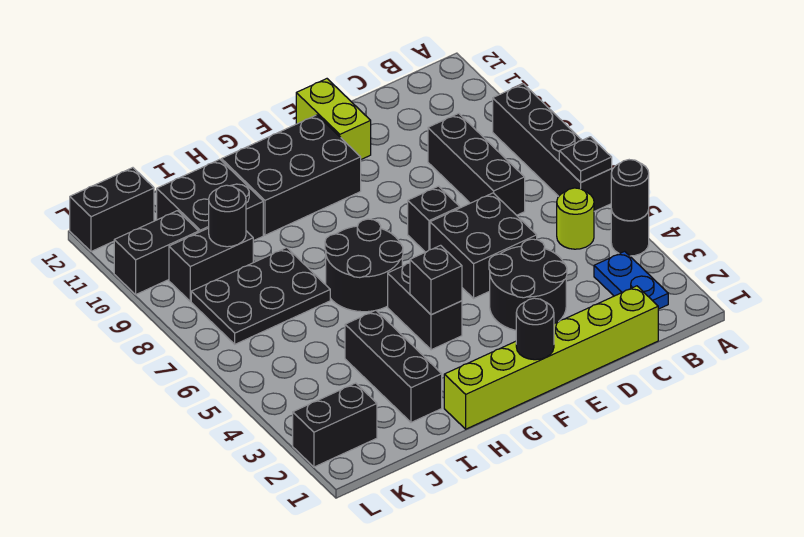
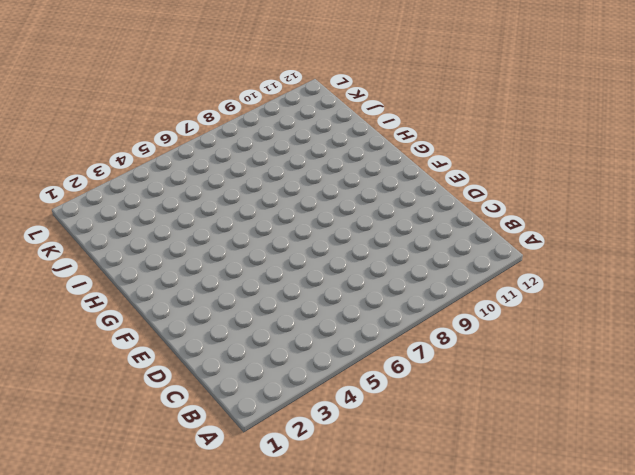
none -> black round brick A4 level 1
none -> black brick A6:A9 level 1
none -> blue plate B2:B3 level 1

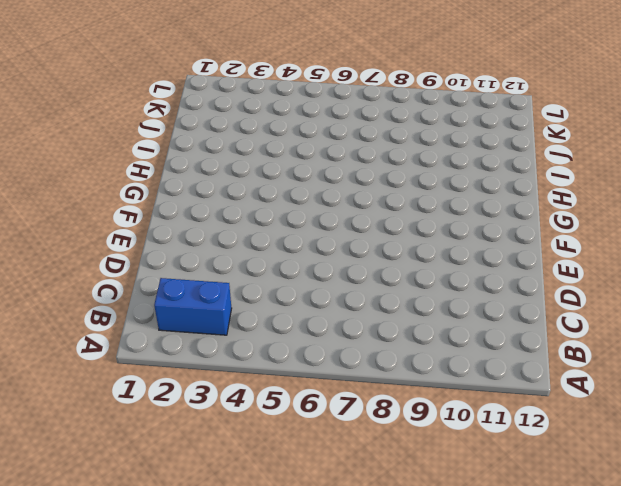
blue brick B2:B3 level 1 -> blue plate B2:B3 level 1
none -> black round brick A4 level 1
none -> black brick A6:A9 level 1
none -> lime round brick B5 level 1

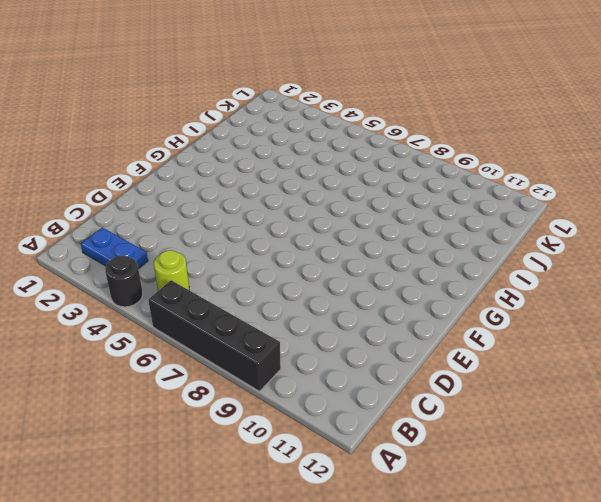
none -> lime brick C1:H1 level 1
none -> black brick C7:C9 level 1
none -> black round brick D3:E4 level 1

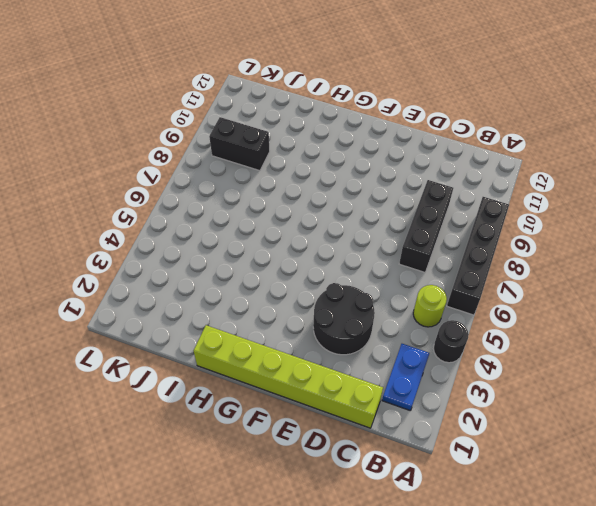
none -> black brick D5:E6 level 1
none -> black brick E7 level 1
none -> lime brick E11:E12 level 1

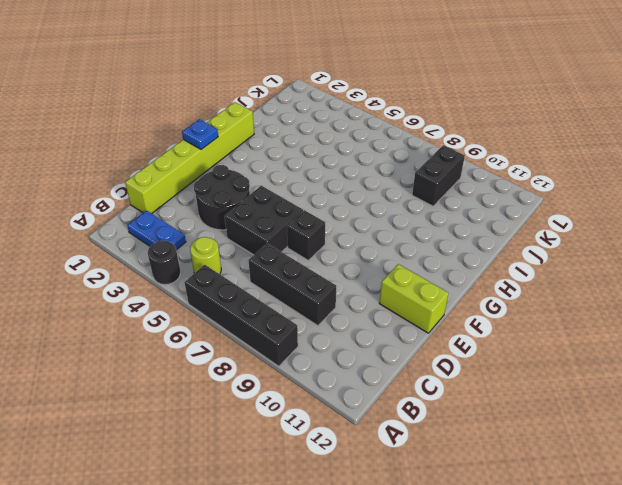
blue plate F1 level 2 -> black round brick F1 level 2
none -> black brick F10:H11 level 1
none -> black brick G4:G5 level 1
none -> black round brick G6:H7 level 1

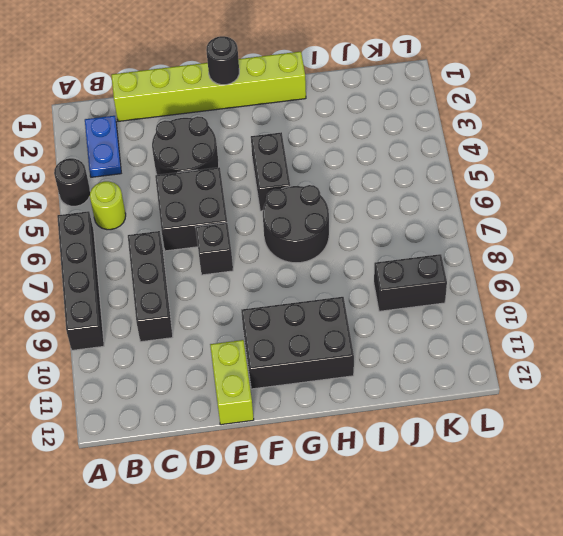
none -> black brick I2:I4 level 1
none -> black plate I7:K8 level 1
none -> black brick I10:J11 level 1

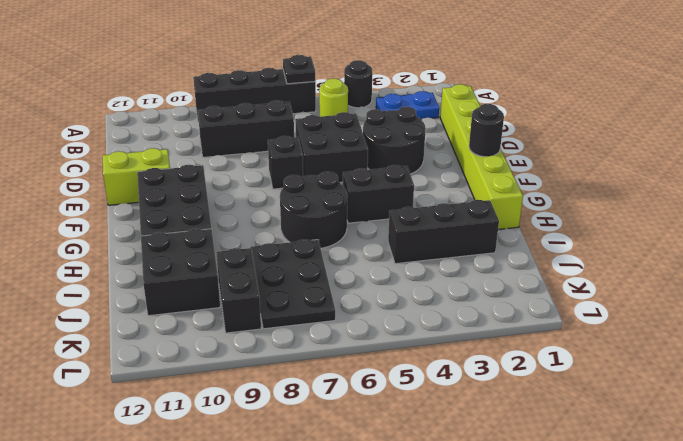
none -> black brick K2:L2 level 1
none -> black brick K10:L10 level 1
none -> black brick K12:L12 level 1

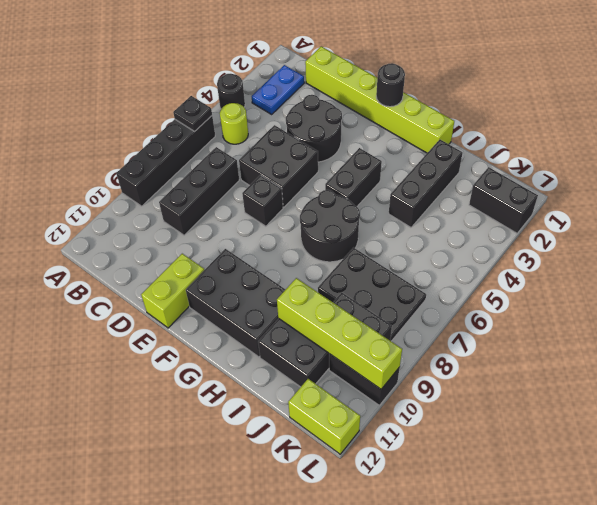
lime brick I10:L10 level 2 -> none
lime brick K12:L12 level 1 -> black brick K12:L12 level 1
none -> black round brick A4 level 2
none -> black brick G4 level 2
none -> black round brick J9 level 2

